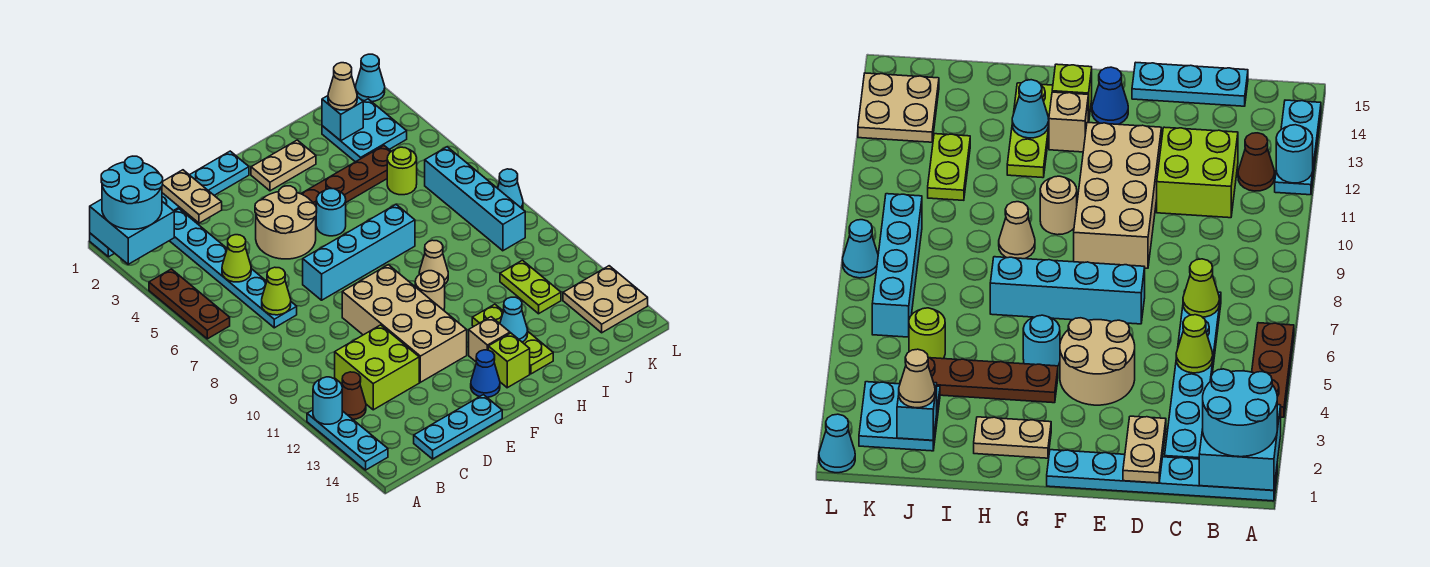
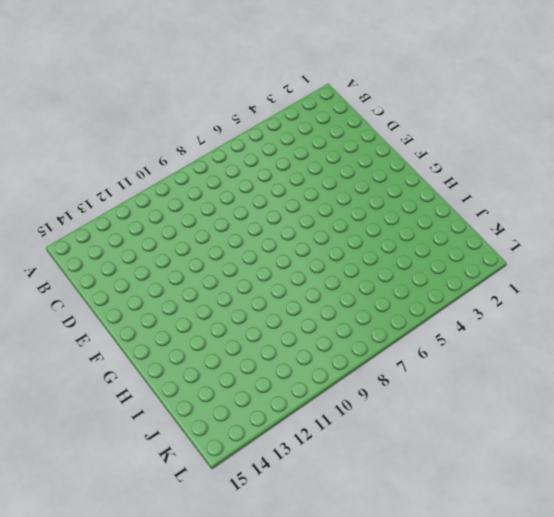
none -> cyan plate A1:F1 level 1
none -> brown plate A4:A6 level 1
none -> cyan plate A12:A14 level 1
none -> brown cone B12 level 1

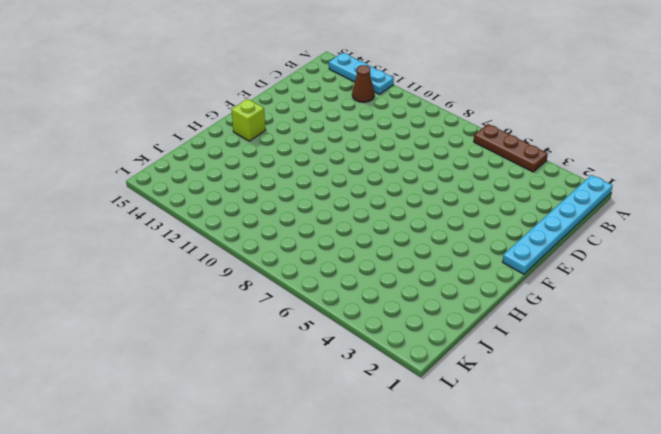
none -> cyan plate C2:C7 level 1
none -> lime brick C11:D12 level 1
none -> cyan plate C15:E15 level 1
none -> tan round brick E4:F5 level 1

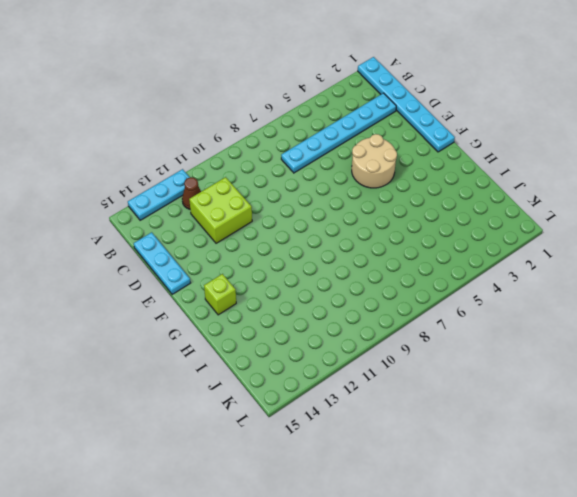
none -> brown plate A4:A6 level 1
none -> cyan brick E7:H7 level 1
none -> tan brick E9:F12 level 1
none -> blue cone F14 level 1

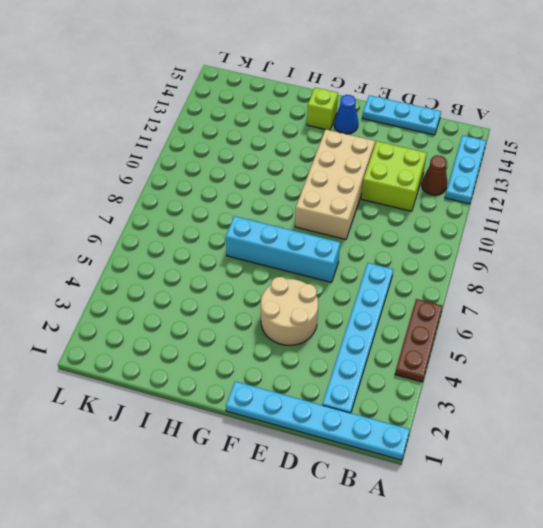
none -> tan plate G2:H2 level 1
none -> brown plate G4:J4 level 1
none -> cyan round brick G5 level 1
none -> tan round brick G10 level 1

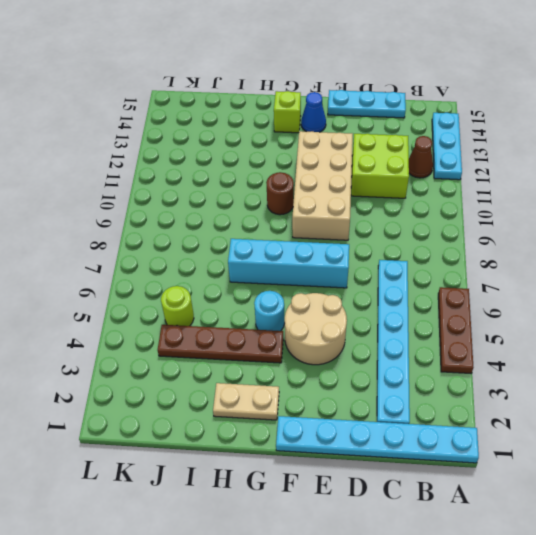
brown round brick G10 level 1 -> tan round brick G10 level 1
none -> tan brick G13 level 1
none -> tan cone H9 level 1
none -> lime plate H12:H14 level 1
none -> cyan plate J2:K3 level 1

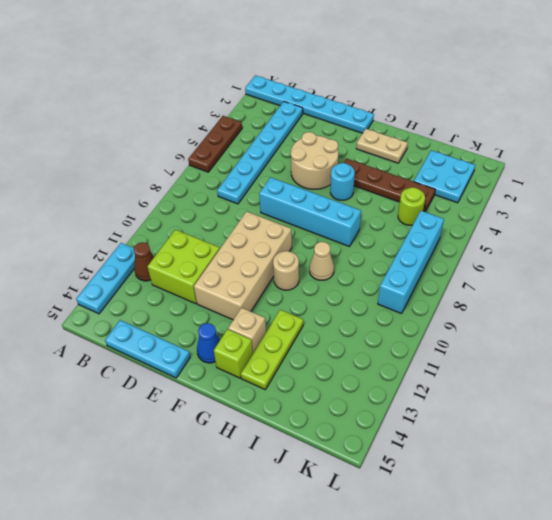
none -> lime plate J11:J12 level 1
none -> tan plate K13:L14 level 1
none -> cyan cone L1 level 1
none -> cyan cone L8 level 1

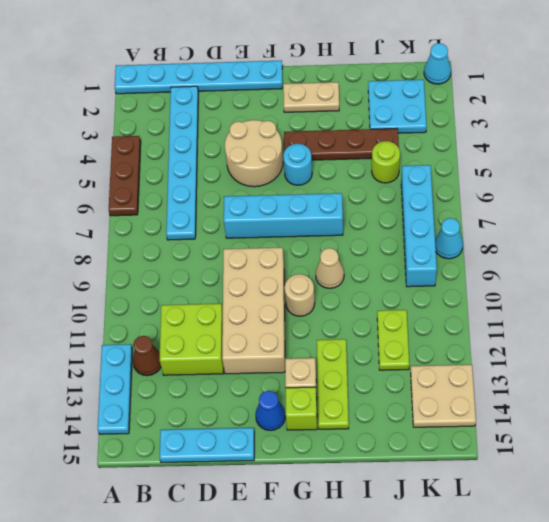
none -> cyan brick A1:B2 level 2
none -> cyan round brick A12 level 2
none -> lime cone C5 level 2
none -> lime cone C7 level 2

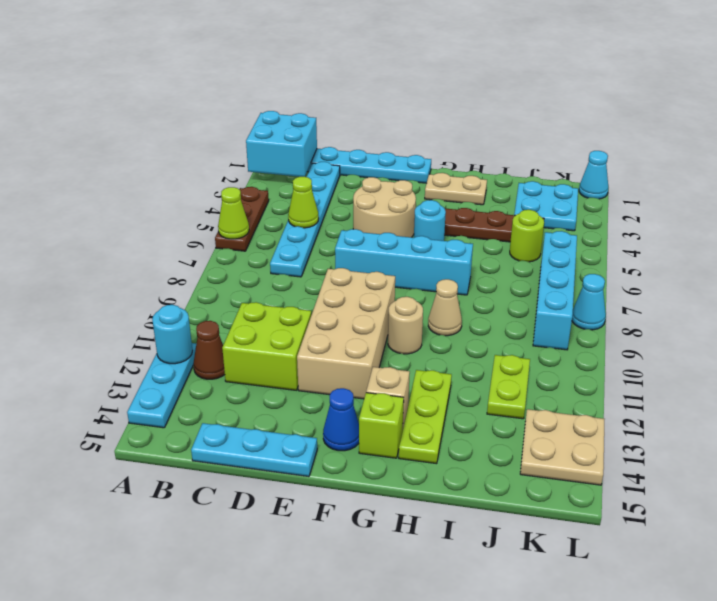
lime cone A6 level 2 -> lime cone C7 level 2
none -> tan plate D1:D2 level 2
none -> cyan cone H13 level 2
none -> cyan brick J2 level 2
none -> cyan round brick A1:B2 level 3

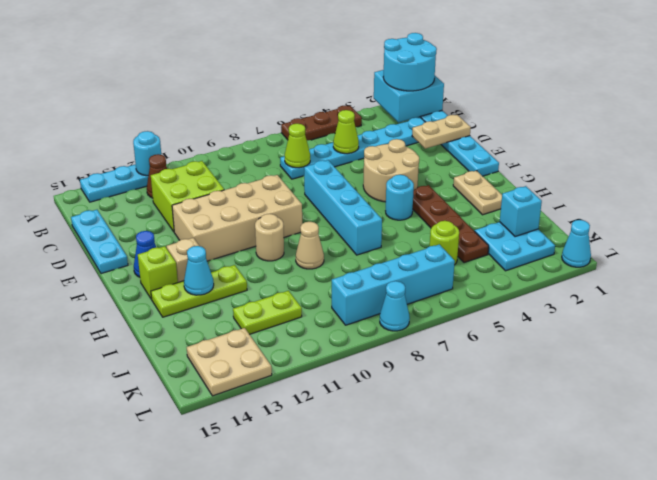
none -> tan cone J2 level 3

